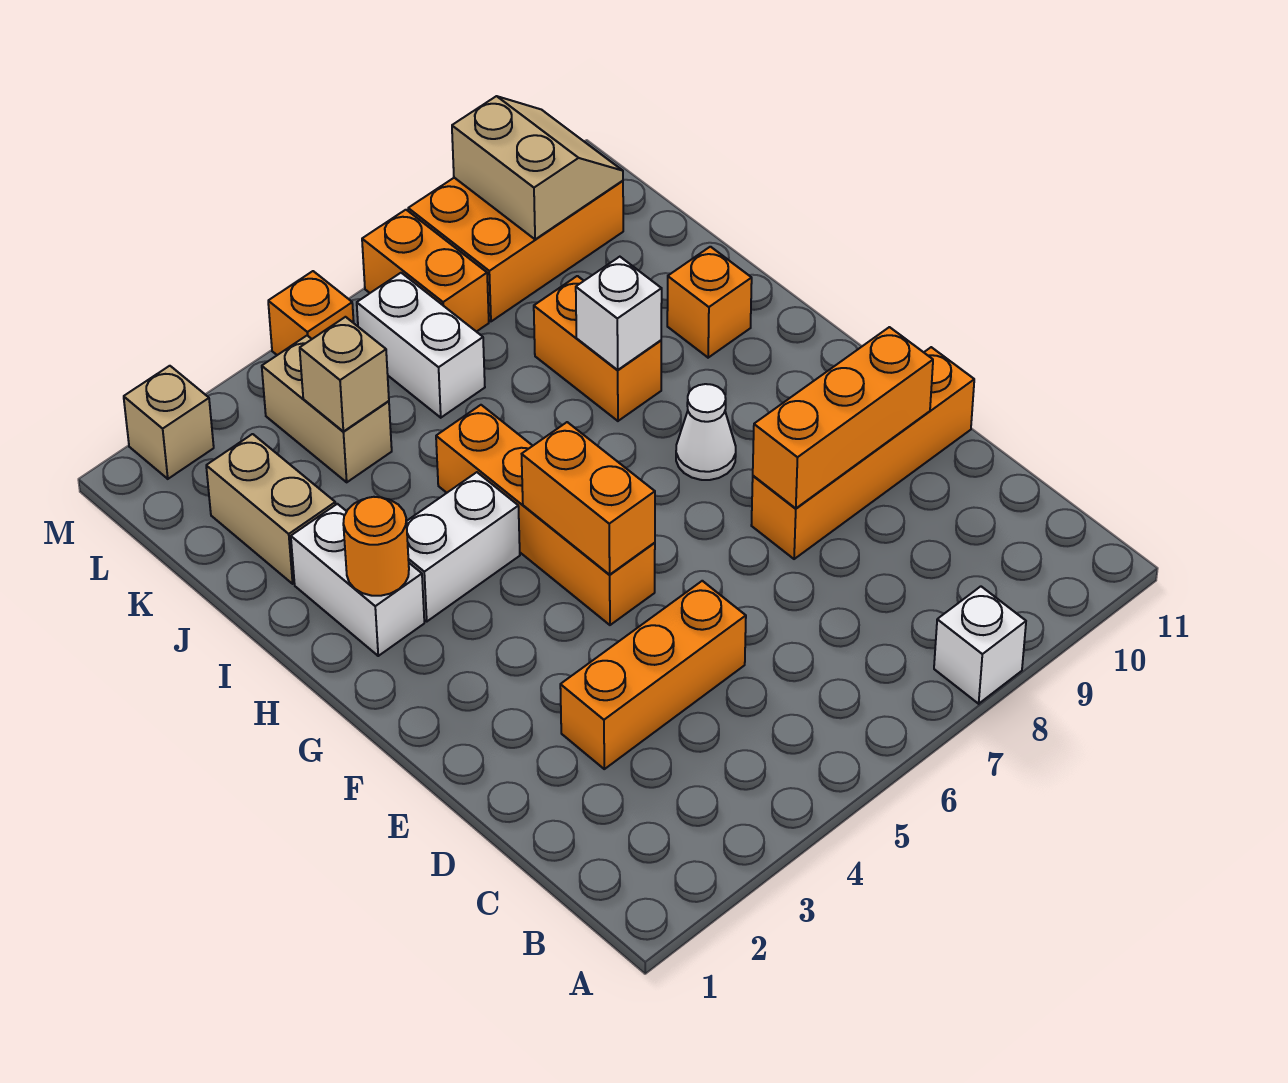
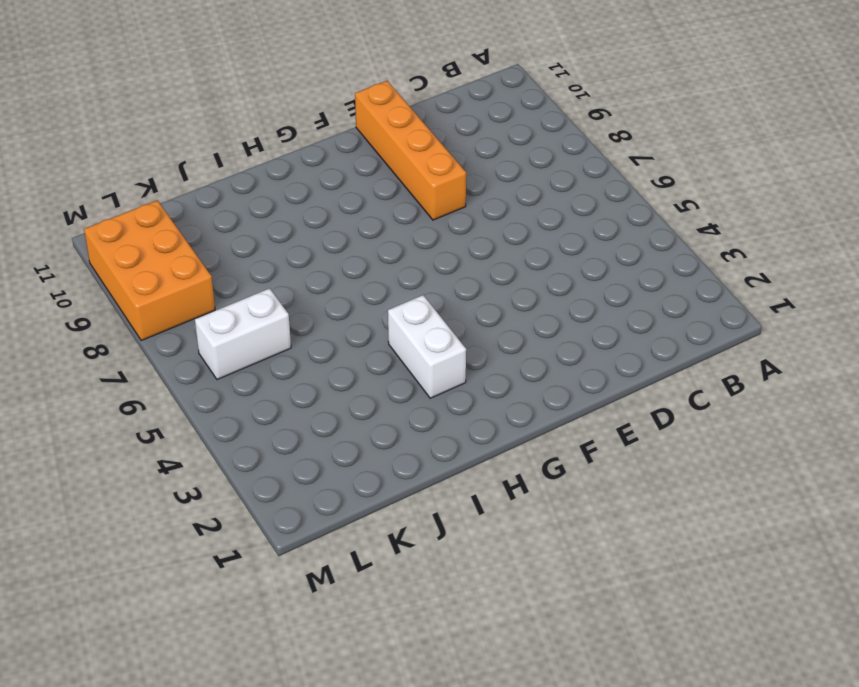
none -> white brick A8 level 1
none -> orange brick D3:D5 level 1
none -> orange brick F5:I5 level 1

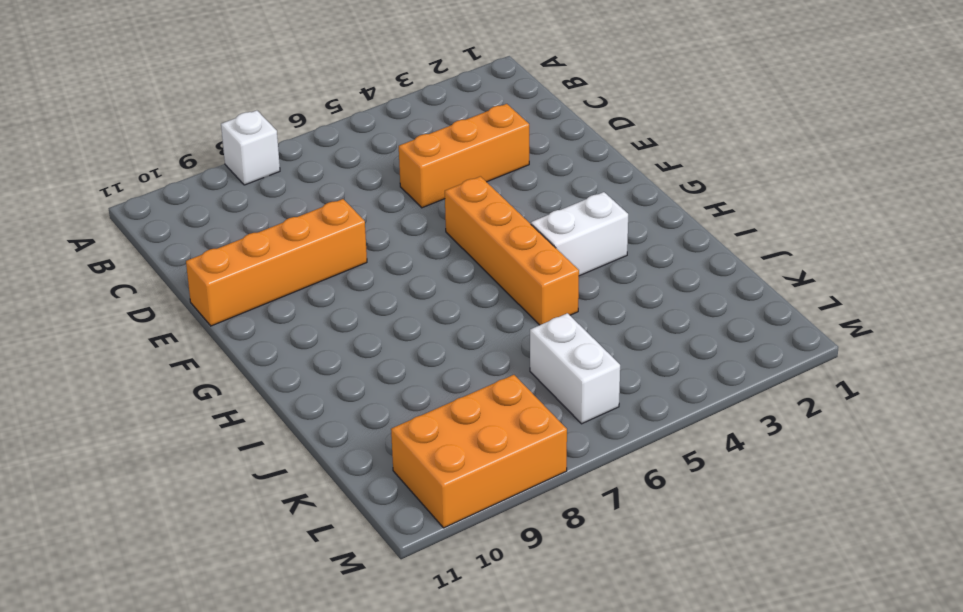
none -> white cone G8 level 1
none -> white brick H2:I2 level 1
none -> orange brick I8:J8 level 1

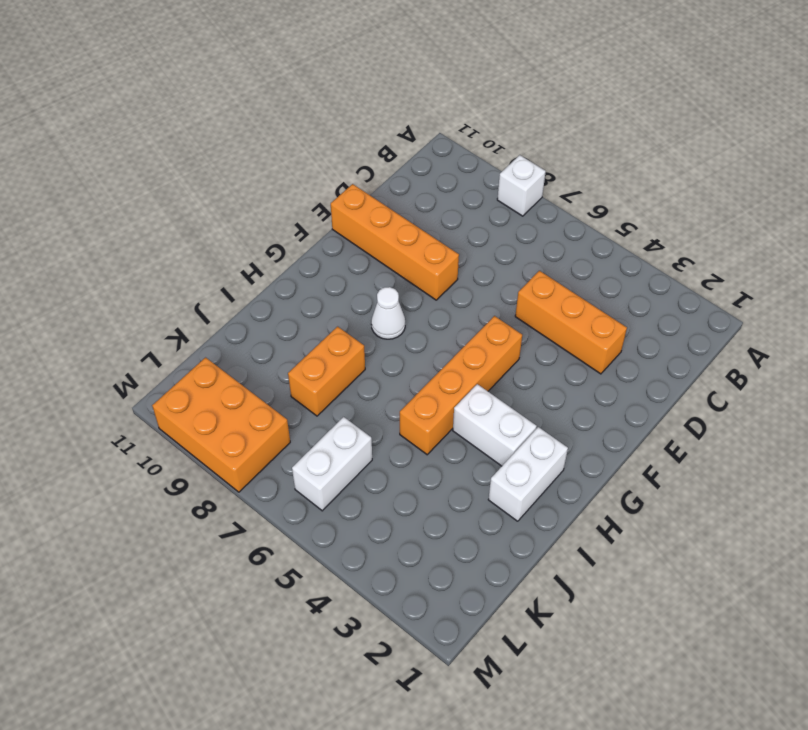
none -> orange brick I10 level 1
none -> tan brick J2:K2 level 1
none -> tan brick K4:L4 level 1

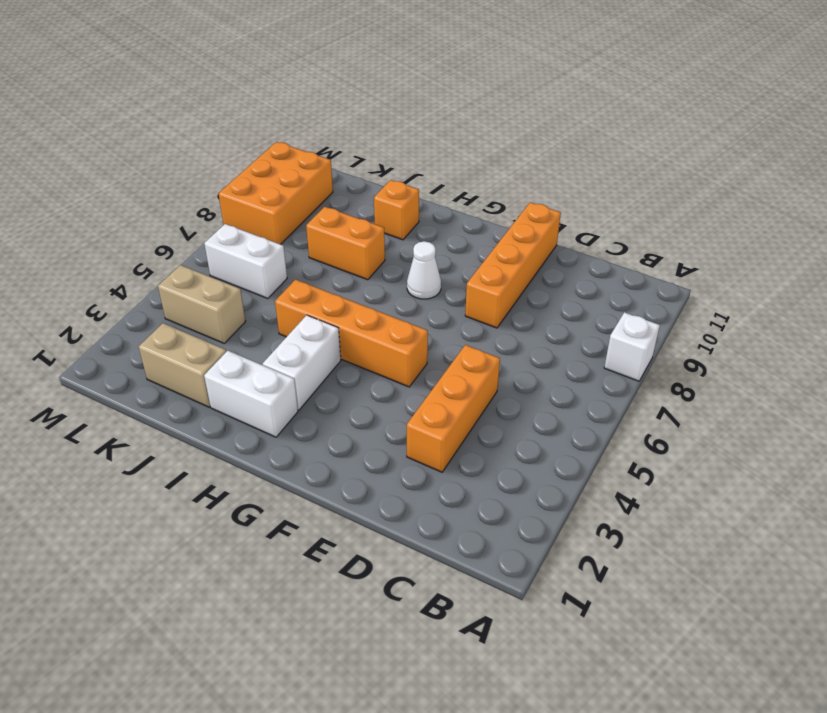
none -> orange brick L7:M7 level 1
none -> tan brick M2 level 1
none -> orange brick M5 level 1

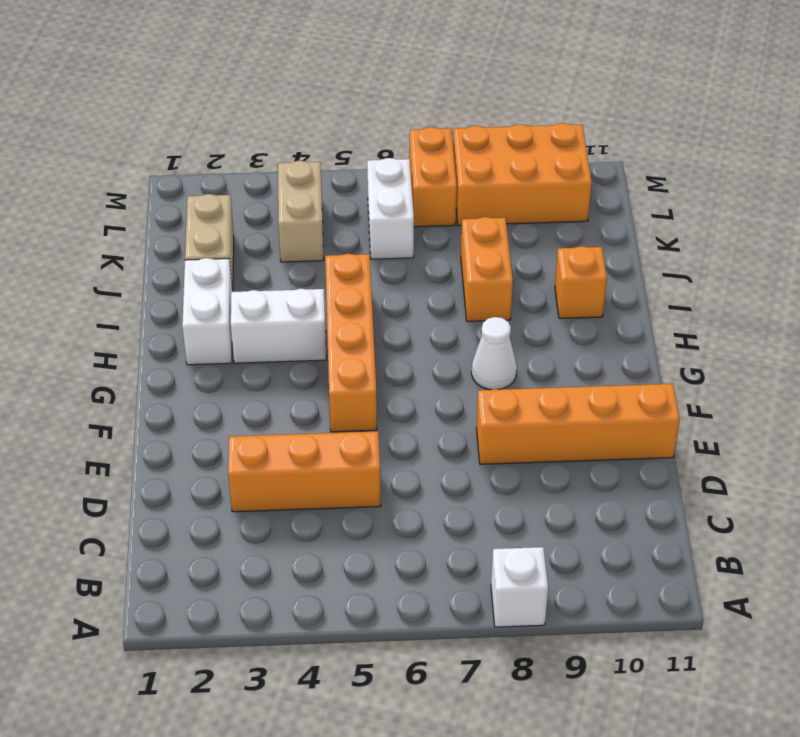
none -> tan brick M2 level 1
none -> orange brick M5 level 1
none -> orange brick E8:E10 level 2

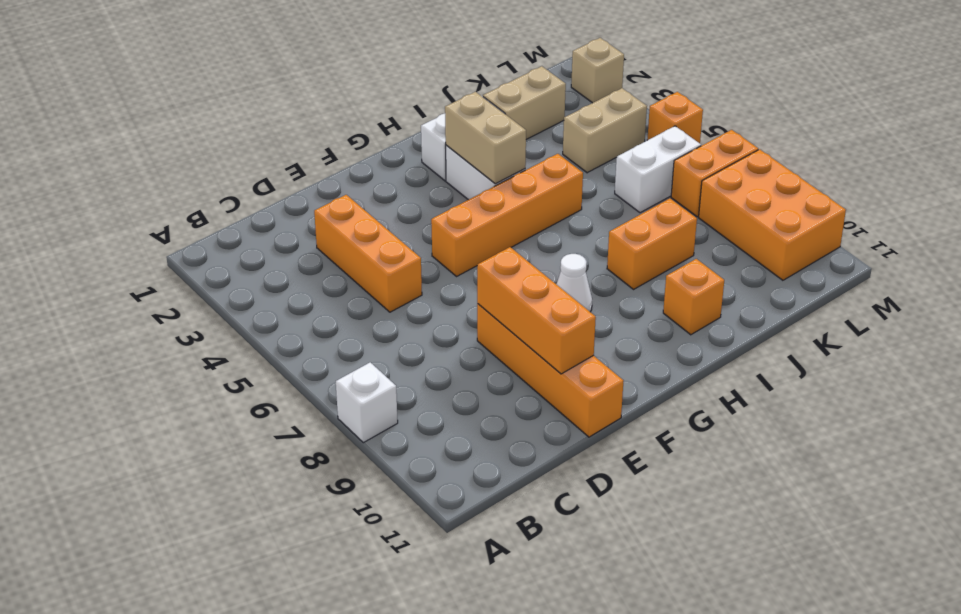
tan brick H3:H4 level 2 -> none
none -> orange brick F5:G5 level 2
none -> orange round brick H2 level 2
none -> white brick I8 level 2

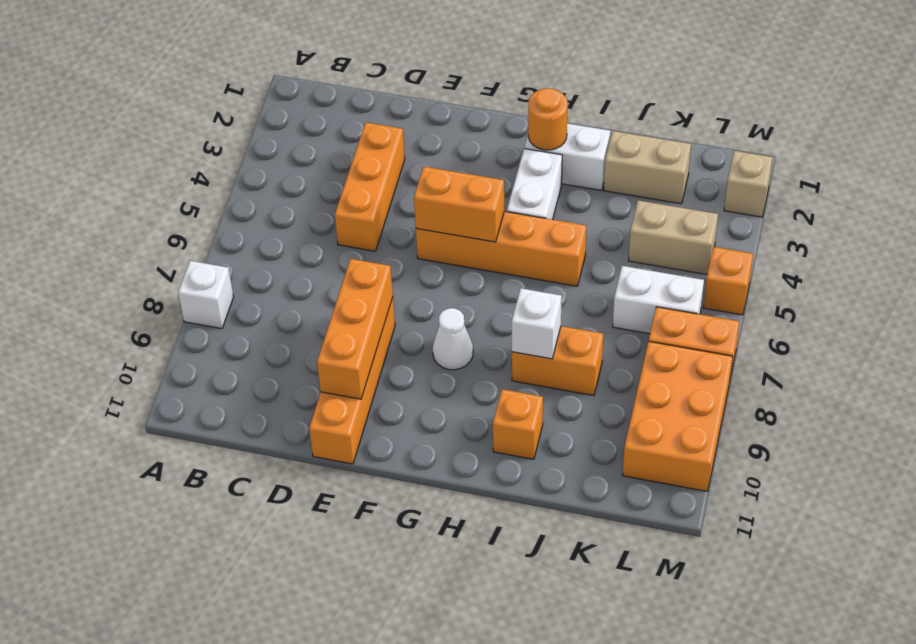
none -> tan brick K4 level 2
none -> tan slope L9:M10 level 2 top 9

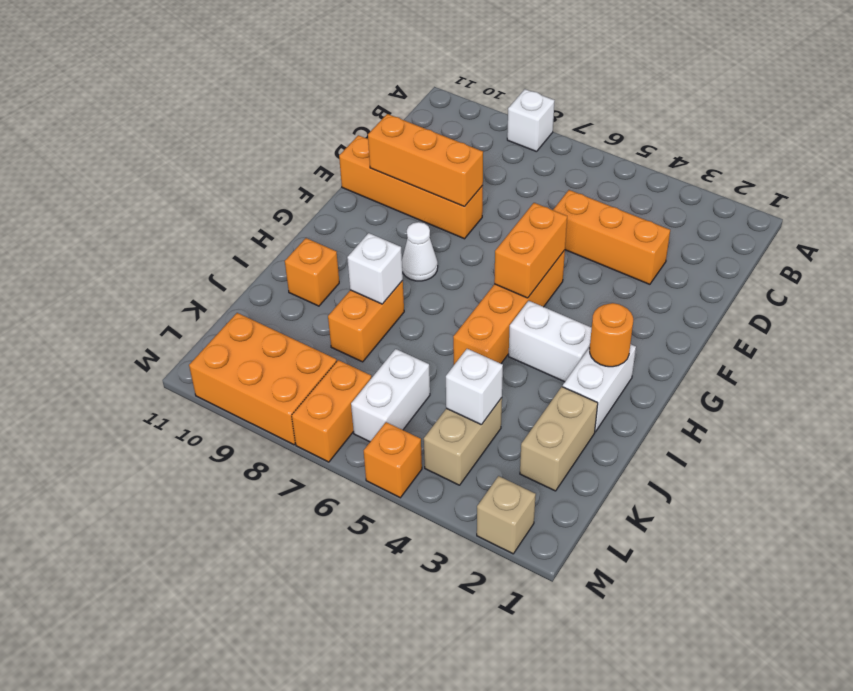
white brick K4 level 2 -> tan brick K4 level 2
none -> tan slope L9:M10 level 2 top 9

